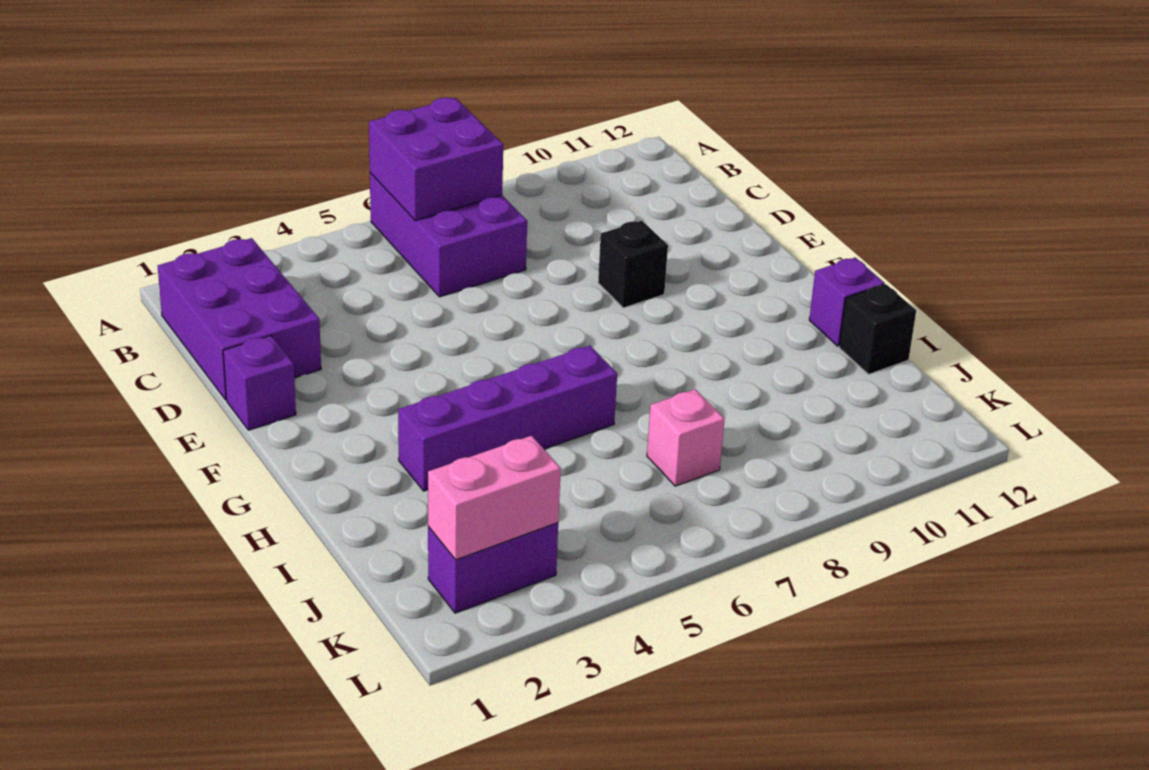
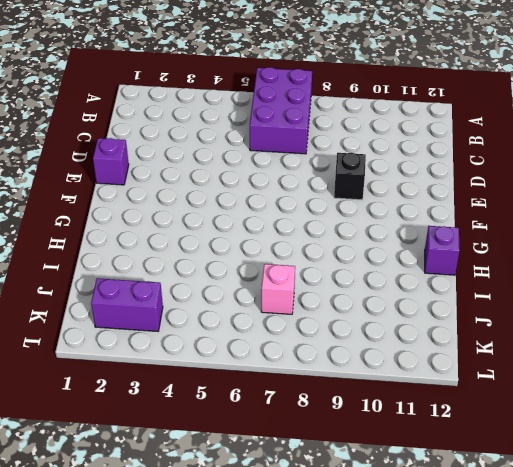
none -> purple brick B1:D2 level 1
none -> purple brick H3:H6 level 1

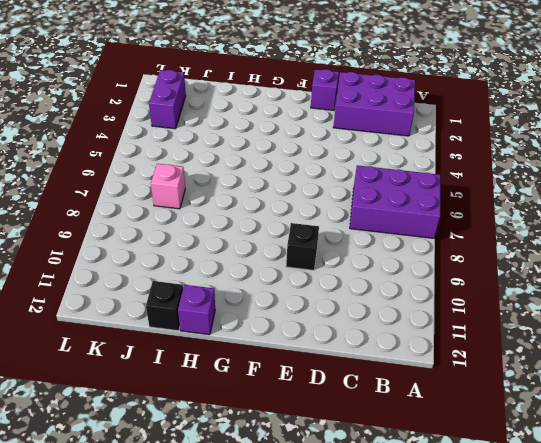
none -> purple brick H3:H6 level 1
none -> purple brick A6:B7 level 2

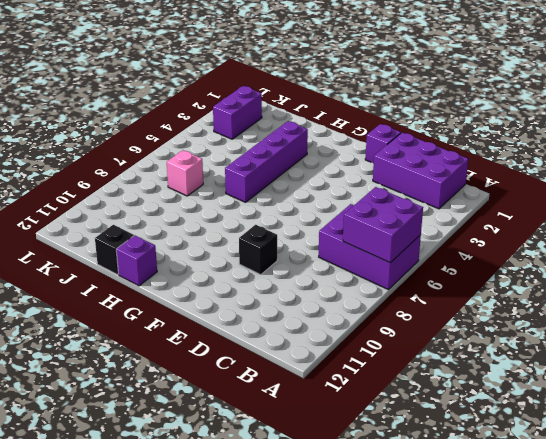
none -> pink brick K2:K3 level 2

